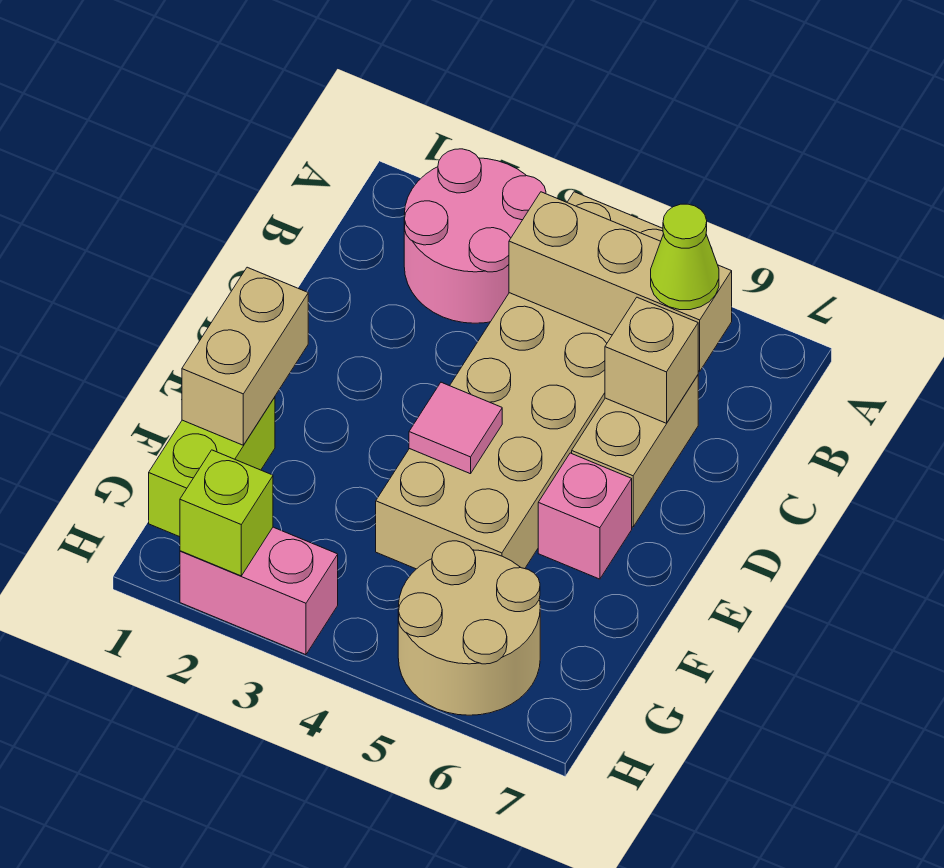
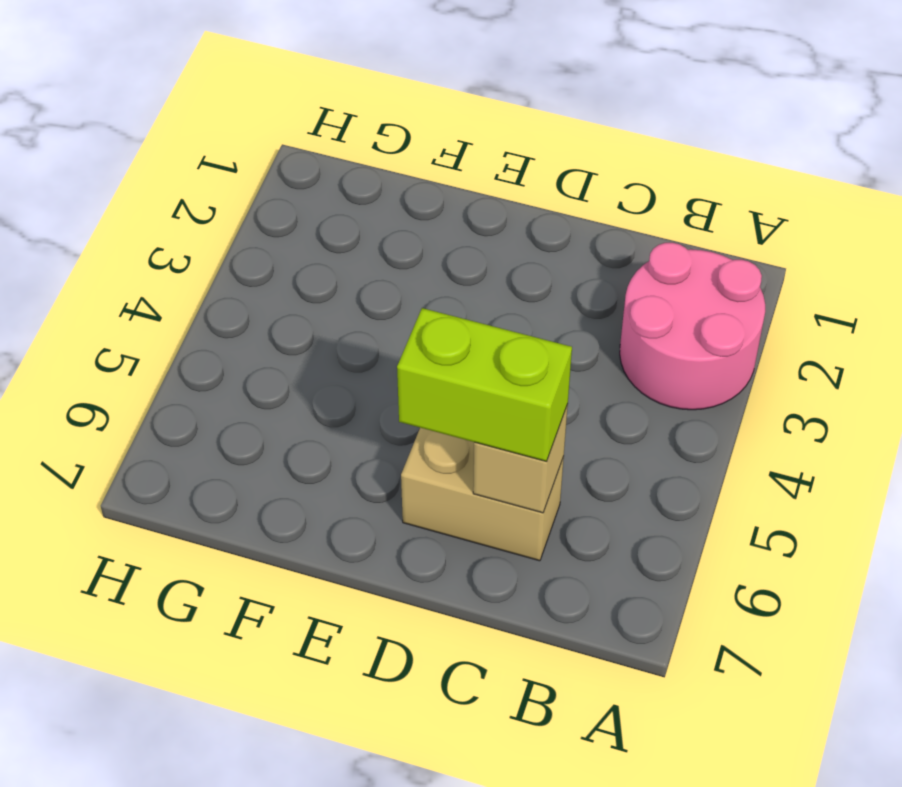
lime brick C6:D6 level 3 -> lime brick F1:G1 level 1
none -> tan brick A4:F5 level 1
none -> pink brick E6 level 1
none -> tan round brick G5:H6 level 1

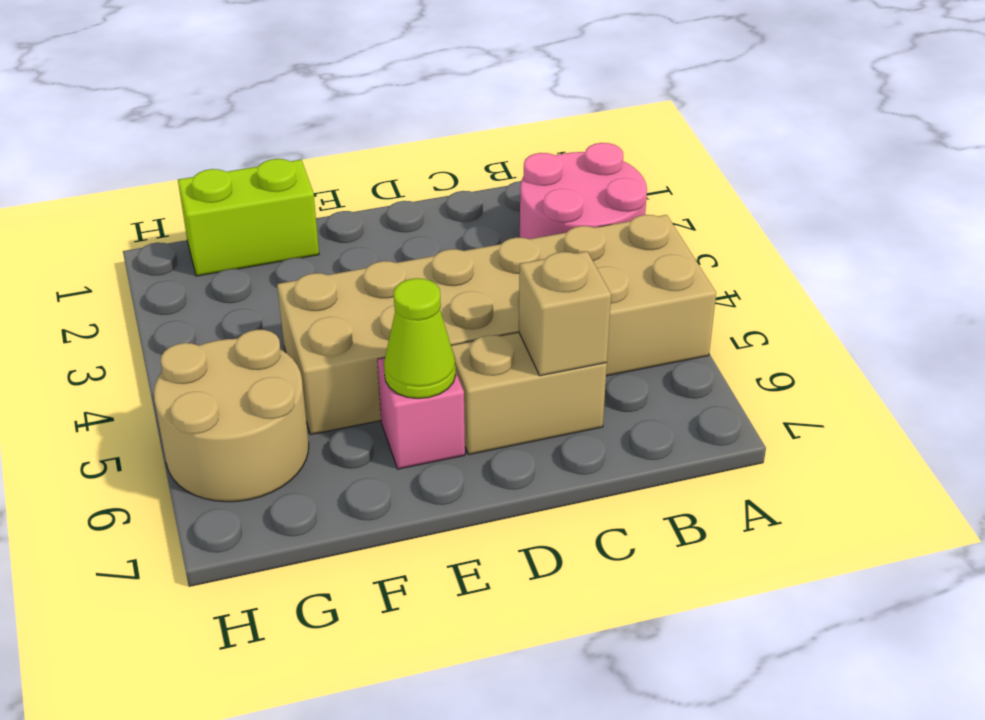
lime cone E6 level 2 -> lime cone B6 level 3
none -> pink brick H2:H3 level 1
none -> tan brick B4:B6 level 2
none -> tan brick E1:F1 level 2

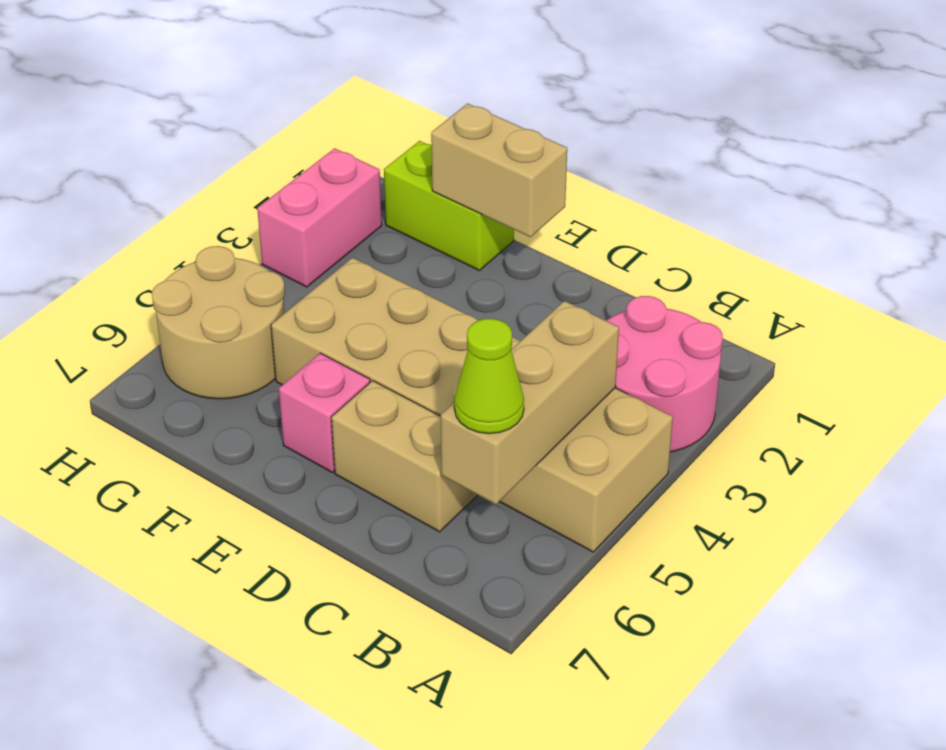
none -> tan brick C6 level 2
none -> pink tile E4 level 2
none -> lime brick H2 level 2

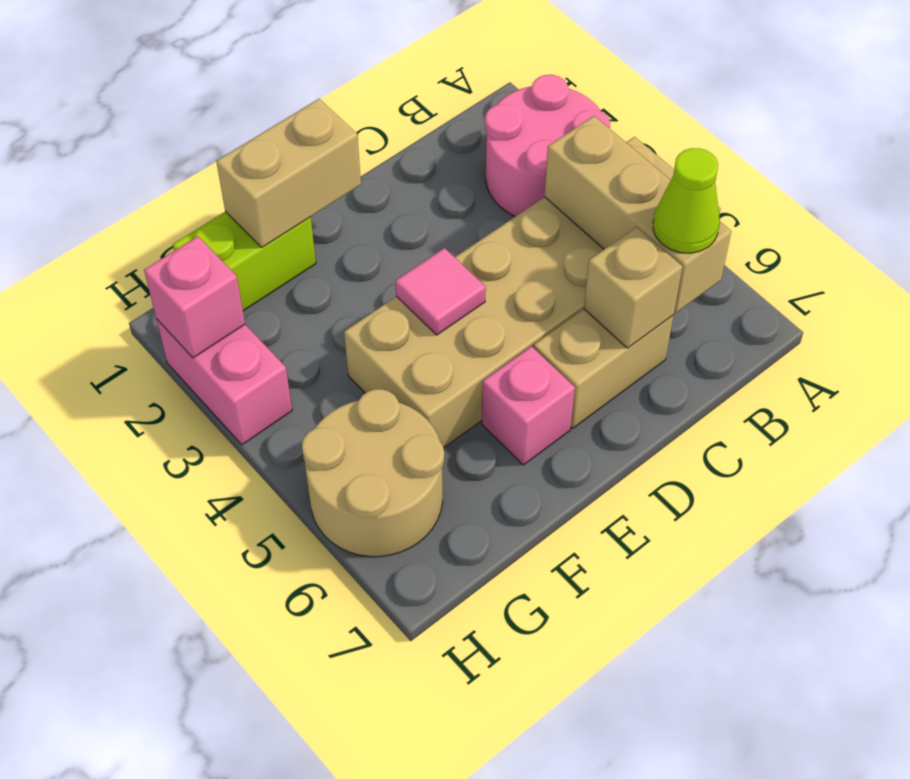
pink brick H2 level 2 -> lime brick H2 level 2

